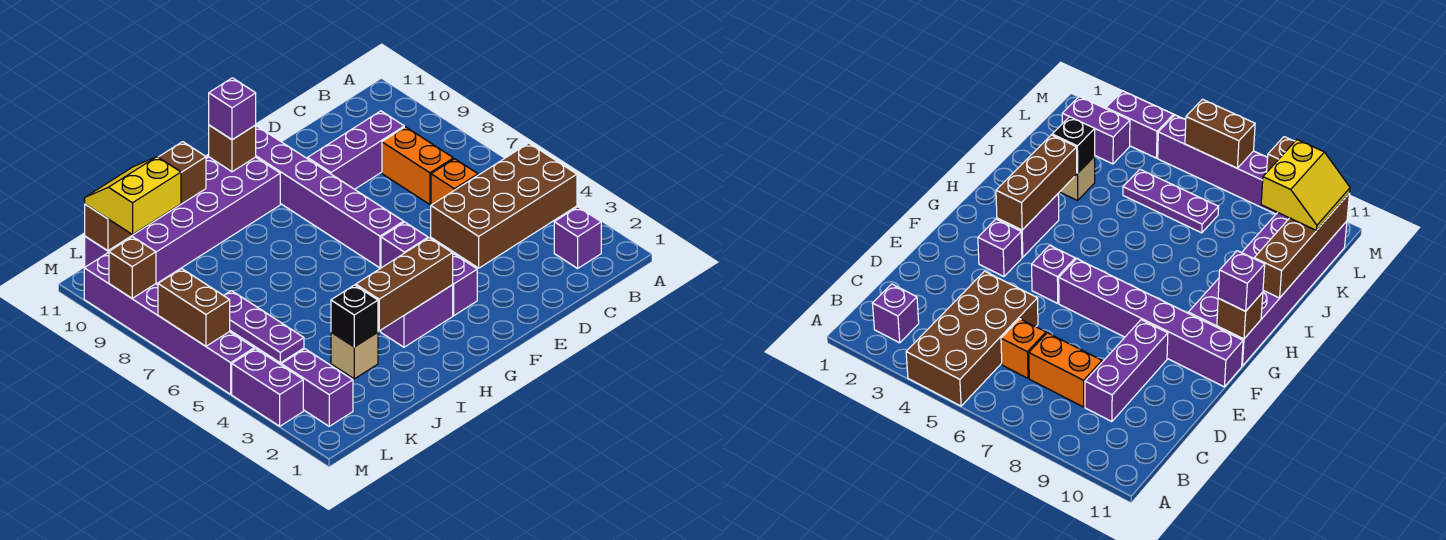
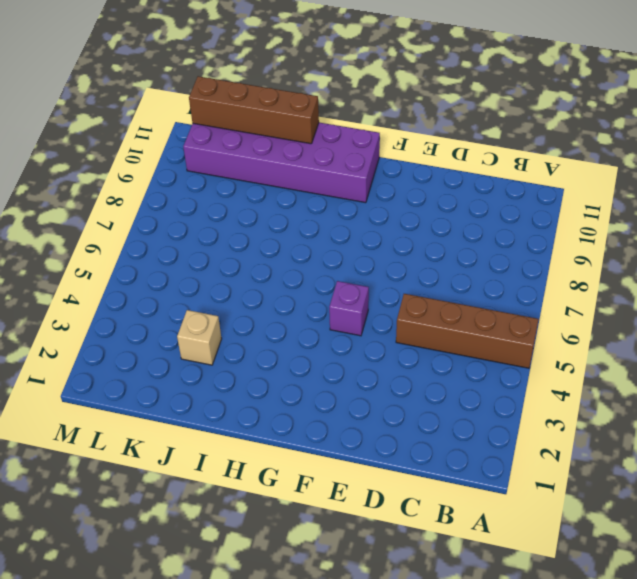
brown brick A5:D5 level 1 -> brown brick A4:D5 level 1
none -> purple brick B2 level 1
none -> orange brick C6 level 1
none -> orange brick C7:C8 level 1

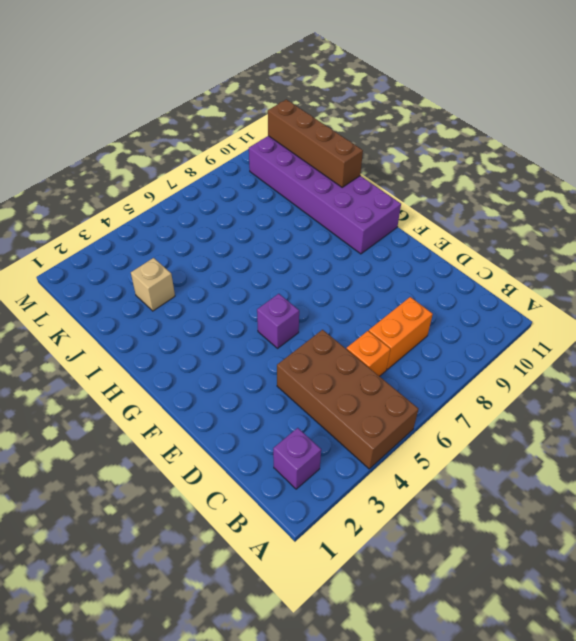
none -> purple brick C9:E9 level 1
none -> purple brick F3 level 1
none -> purple brick F6:F11 level 1

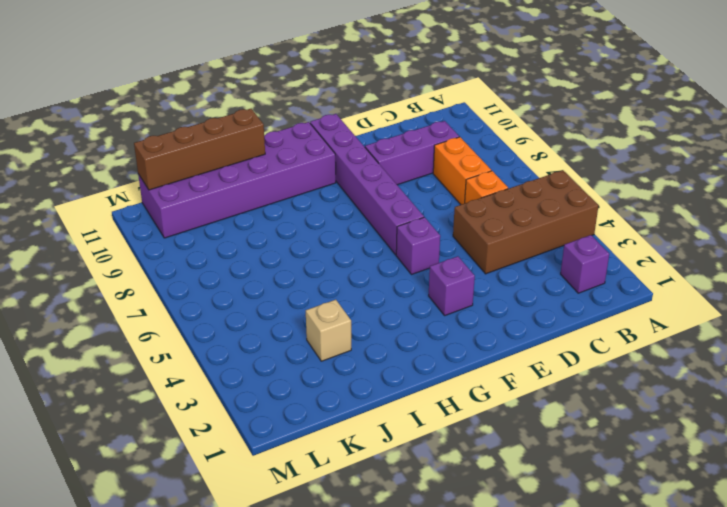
none -> purple brick G3:H3 level 1
none -> purple plate K5:K7 level 1
none -> purple brick L2:L3 level 1

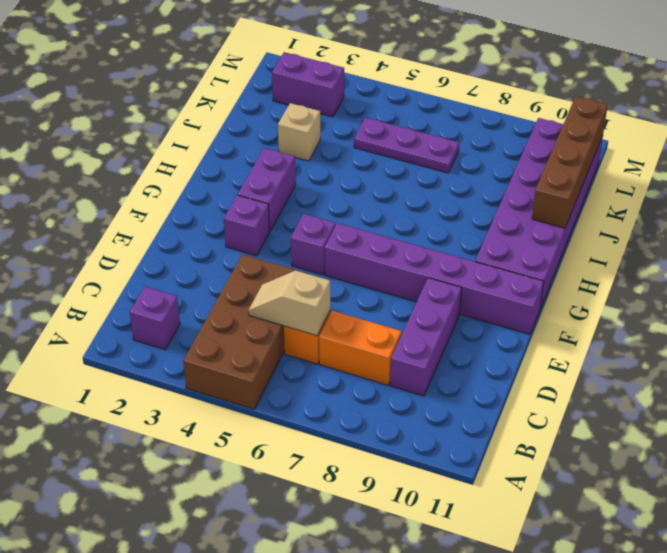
tan slope C5:C6 level 2 top 6 -> none
none -> purple brick M3:M4 level 1
none -> purple brick M5:M10 level 1
none -> brown brick G3:I3 level 2

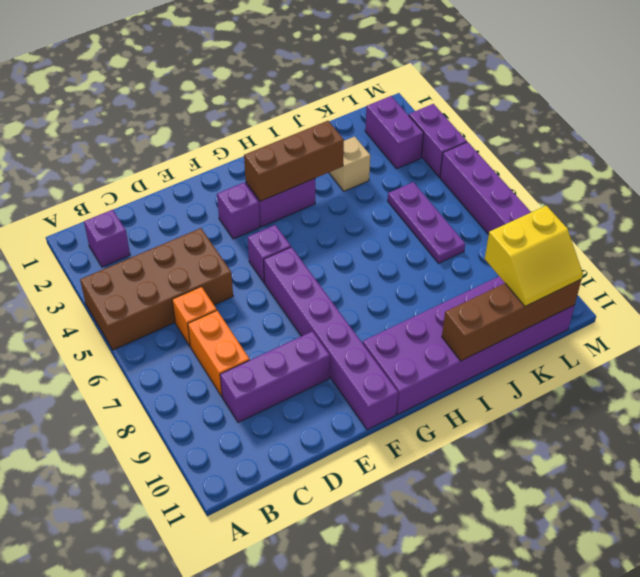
none -> brown brick G11 level 2
none -> black brick J3 level 2
none -> brown brick M6:M7 level 2

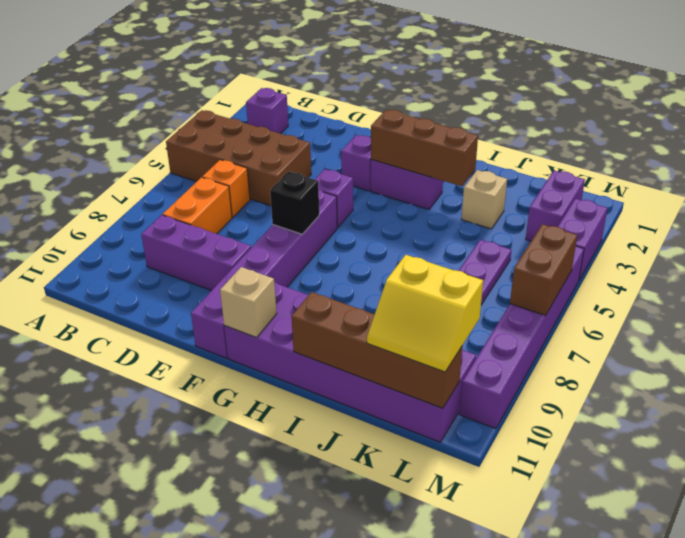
black brick F7 level 2 -> black brick J3 level 2
tan brick G11 level 2 -> brown brick G11 level 2
none -> brown brick M9 level 2
none -> purple brick G11 level 3

